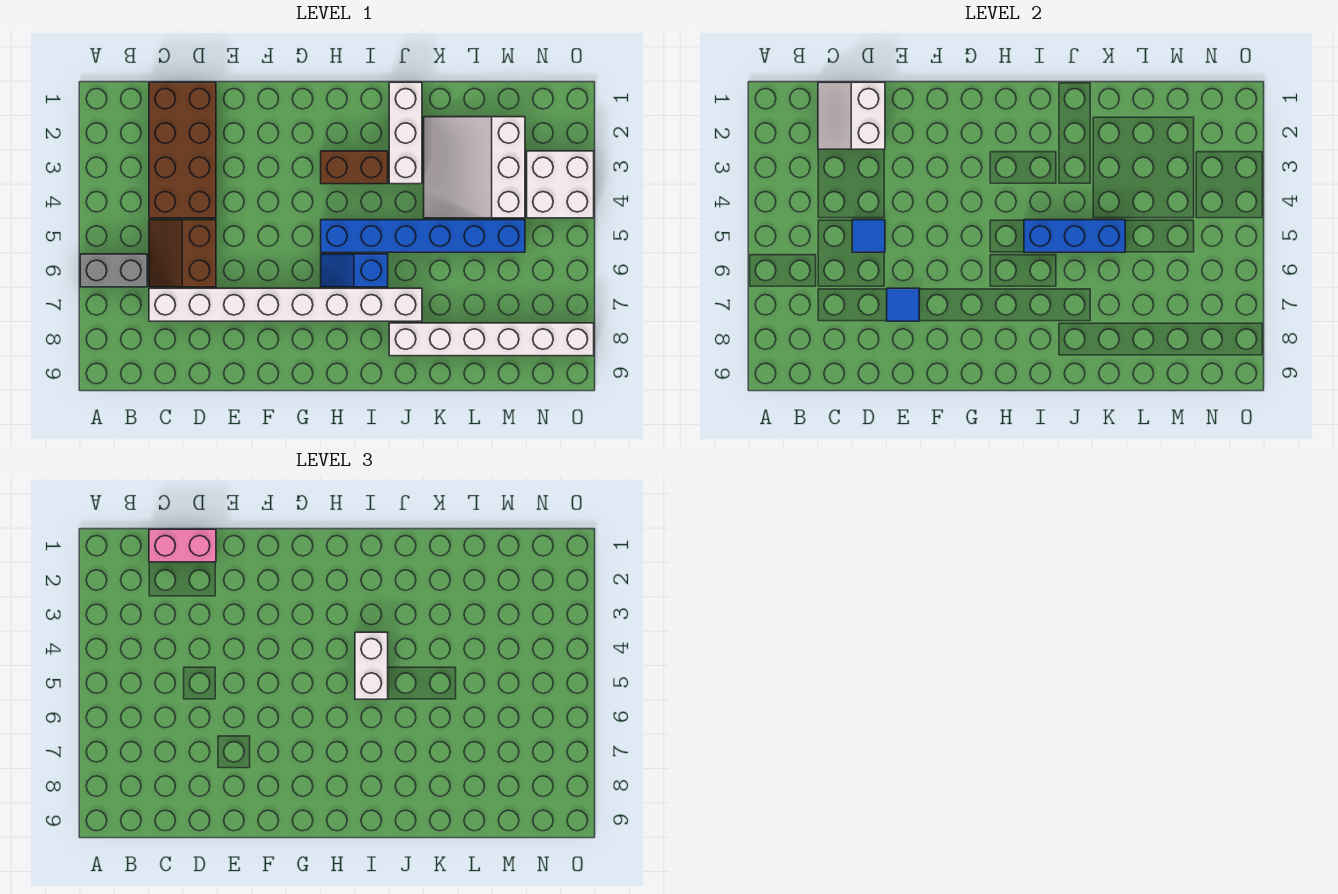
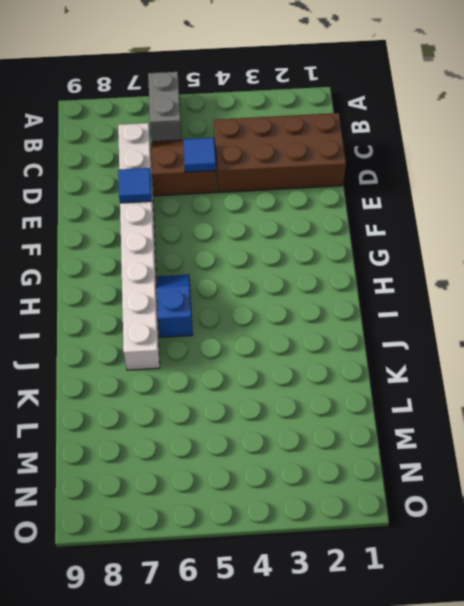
none -> brown brick H3:I3 level 1
none -> blue brick H5:M5 level 1
none -> white brick J1:J3 level 1

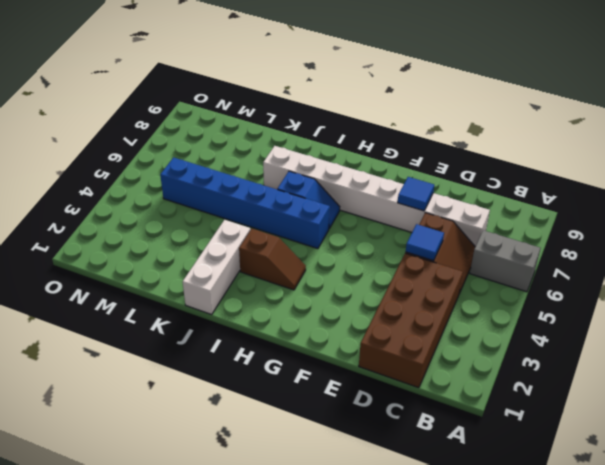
brown slope H3:I3 level 1 top I -> brown brick H3:I3 level 1
none -> white brick J8:O8 level 1
none -> white slope K2:M4 level 1 top M
none -> white brick N3:O4 level 1

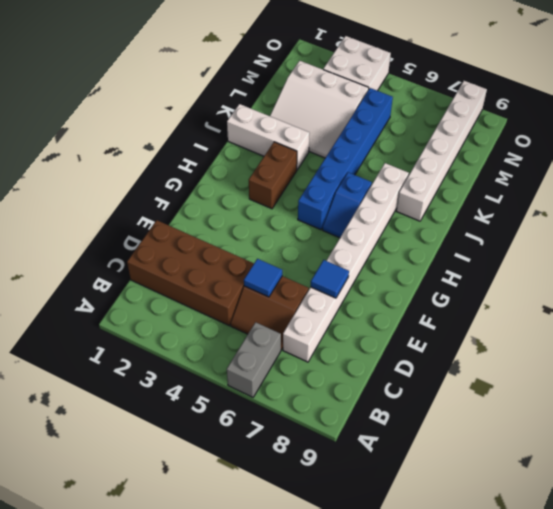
none -> white slope C1:D2 level 2 top D
none -> blue brick I5:K5 level 2
none -> pink brick C1:D1 level 3

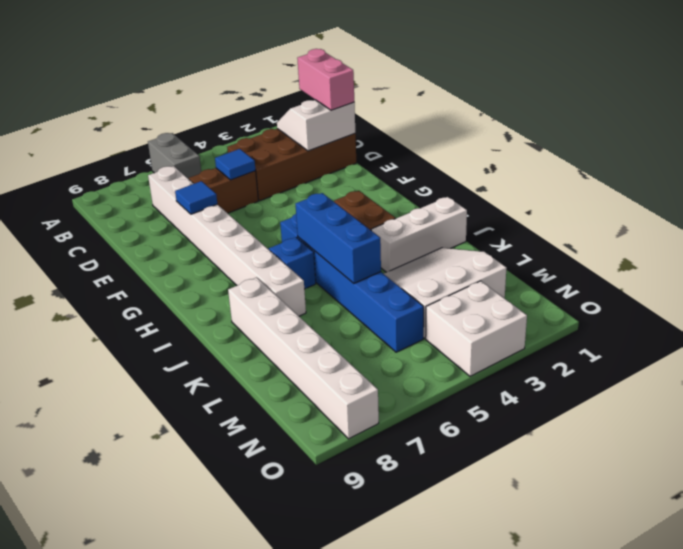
none -> white brick I4:I5 level 3

